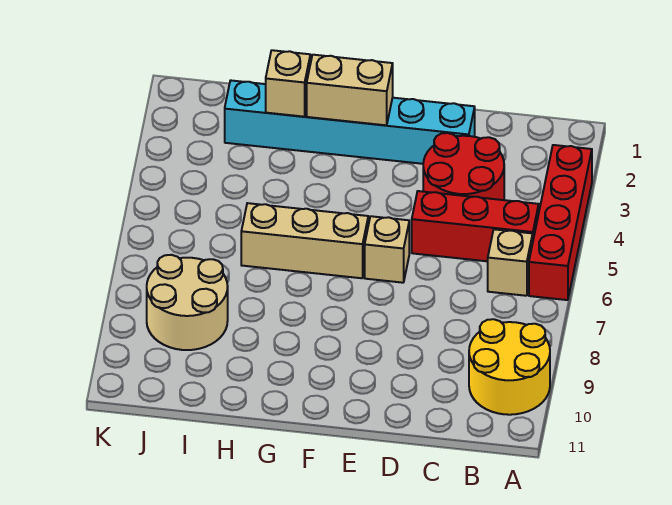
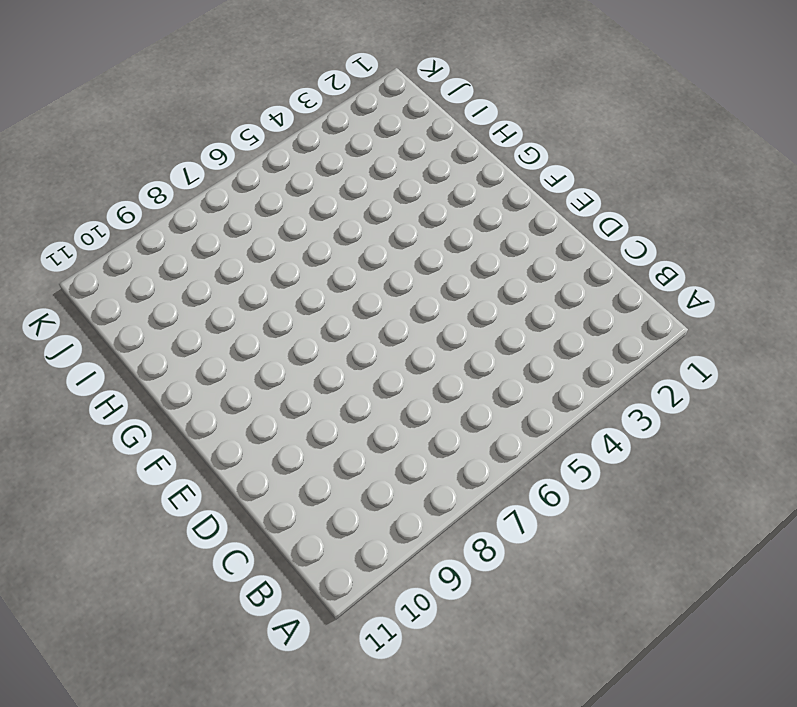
none -> red brick A3:A6 level 1
none -> yellow round brick A9:B10 level 1

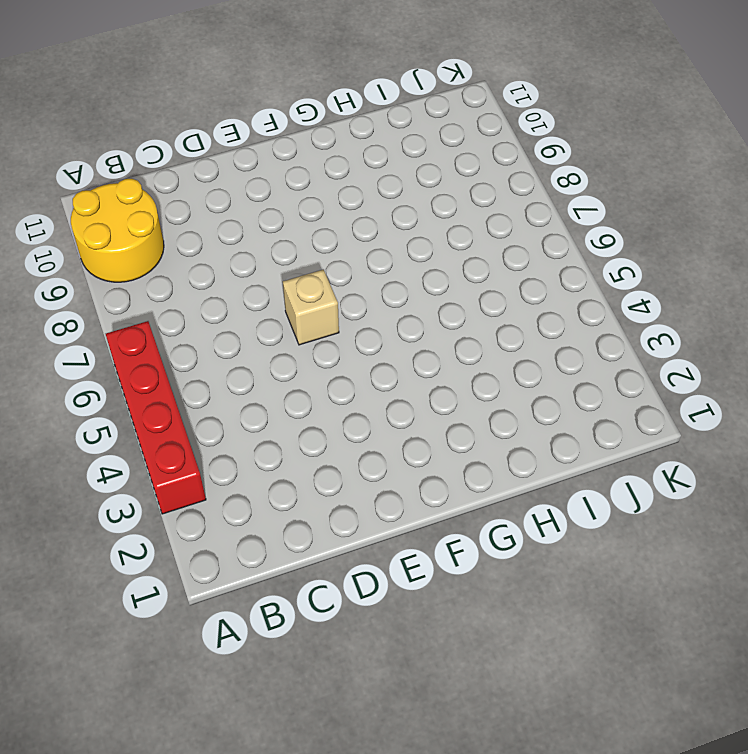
none -> red brick B5:D5 level 1
none -> tan brick B6 level 1

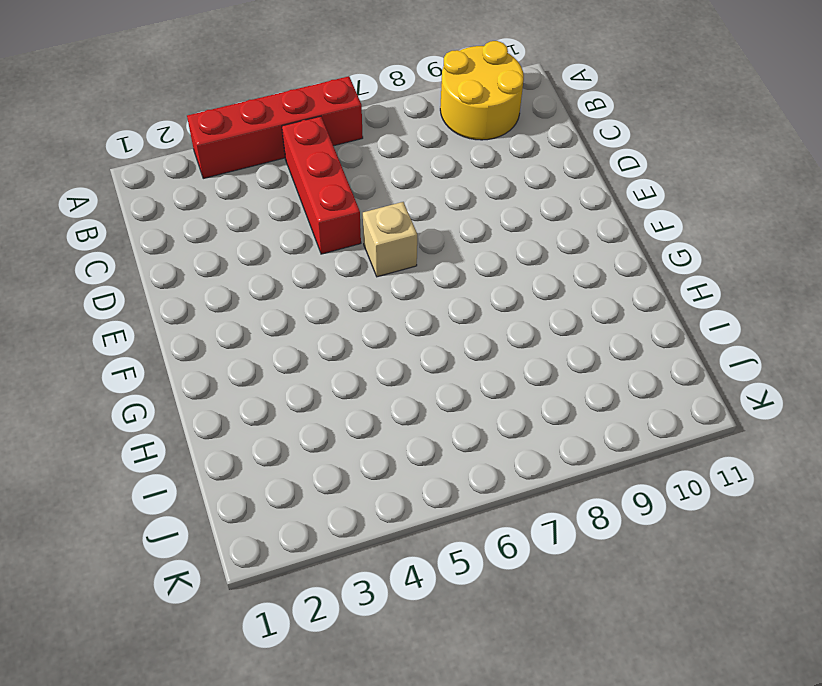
none -> tan brick B6 level 1
none -> red round brick C3:D4 level 1

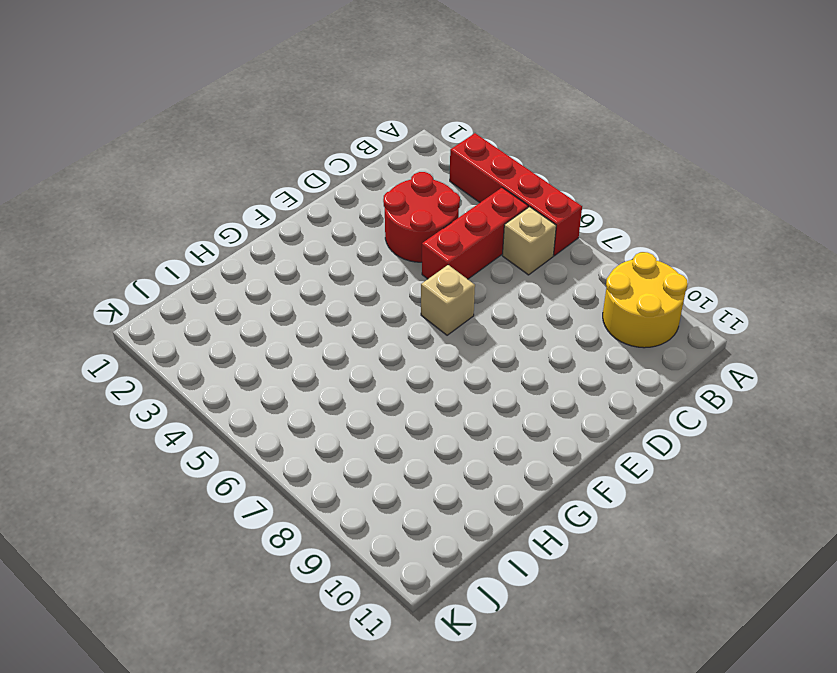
none -> cyan brick D2:I2 level 1
none -> tan brick F6:H6 level 1

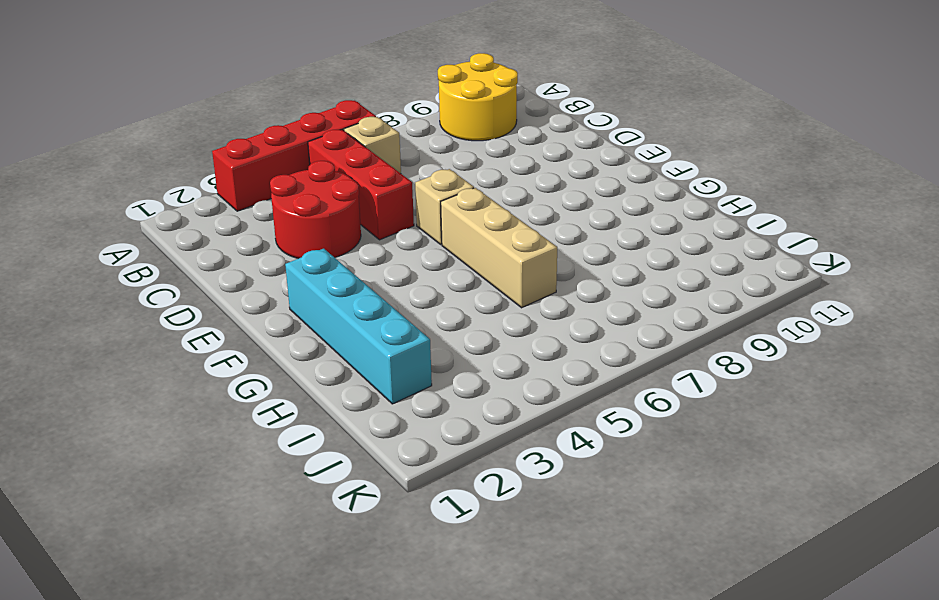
cyan brick F2:I2 level 1 -> cyan brick D2:I2 level 1
none -> tan round brick I8:J9 level 1
none -> tan brick F2:G2 level 2

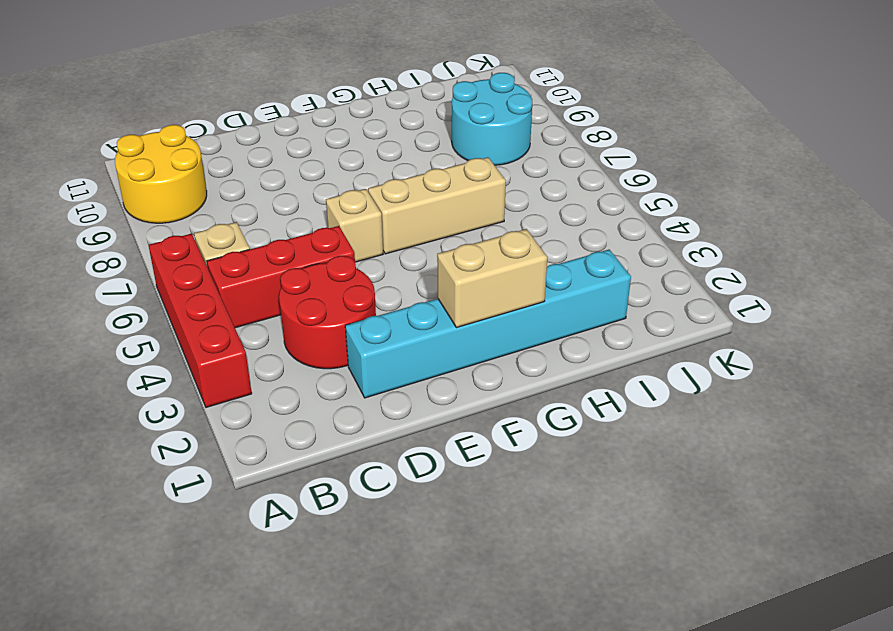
cyan round brick I8:J9 level 1 -> tan round brick I8:J9 level 1
none -> tan brick H2 level 2

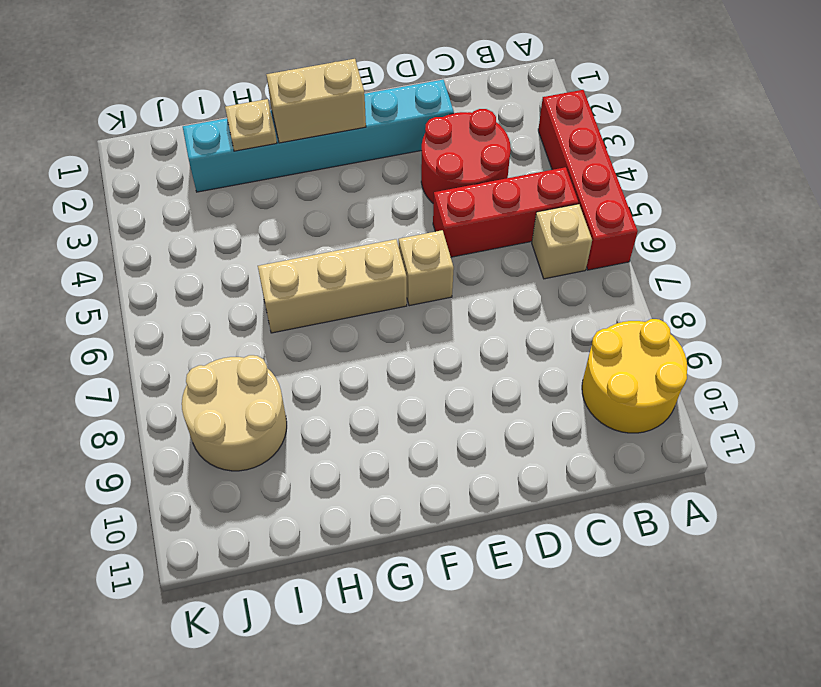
tan plate H2 level 2 -> tan brick H2 level 2

